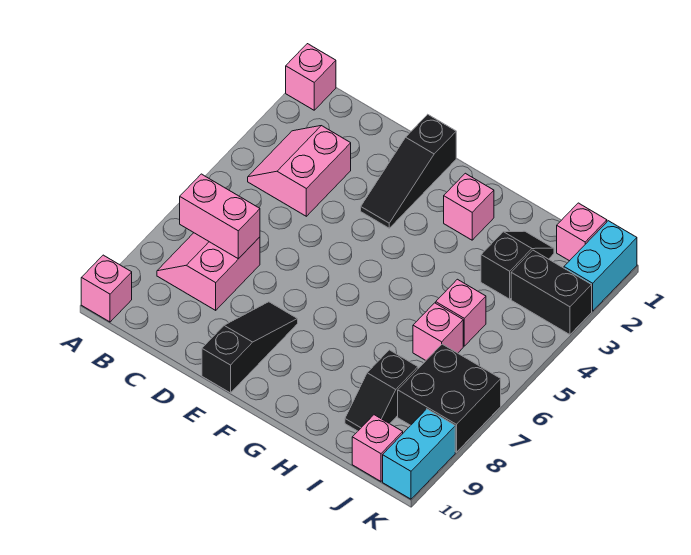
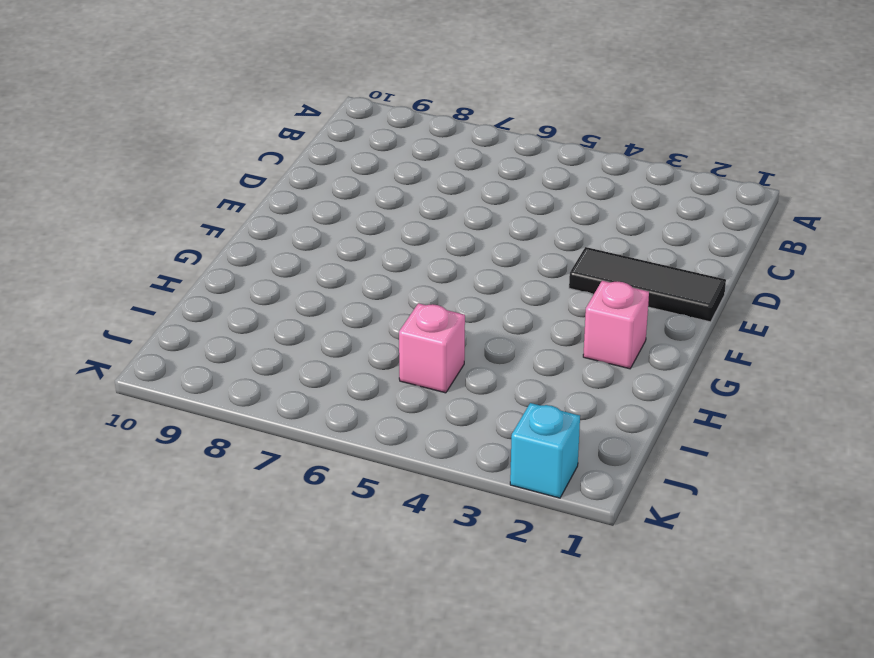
black tile E1:E3 level 1 -> black slope E1:E3 level 1 top 1
cyan brick K2 level 1 -> cyan brick K1:K2 level 1
none -> pink brick A1 level 1
none -> pink brick A10 level 1
none -> pink slope B3:C4 level 1 top C

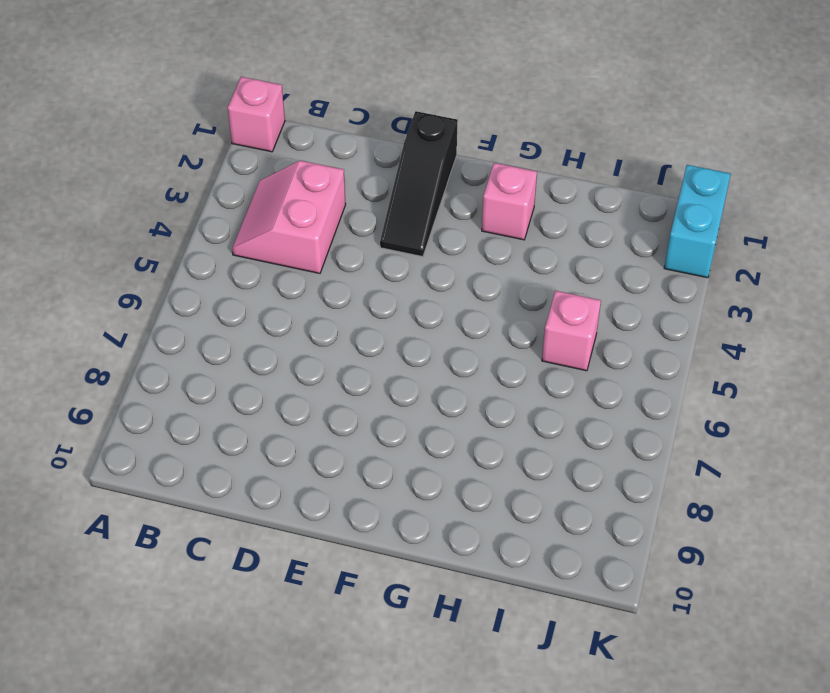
none -> pink brick A10 level 1
none -> pink slope B7:C8 level 1 top C
none -> black slope E8:E10 level 1 top 10

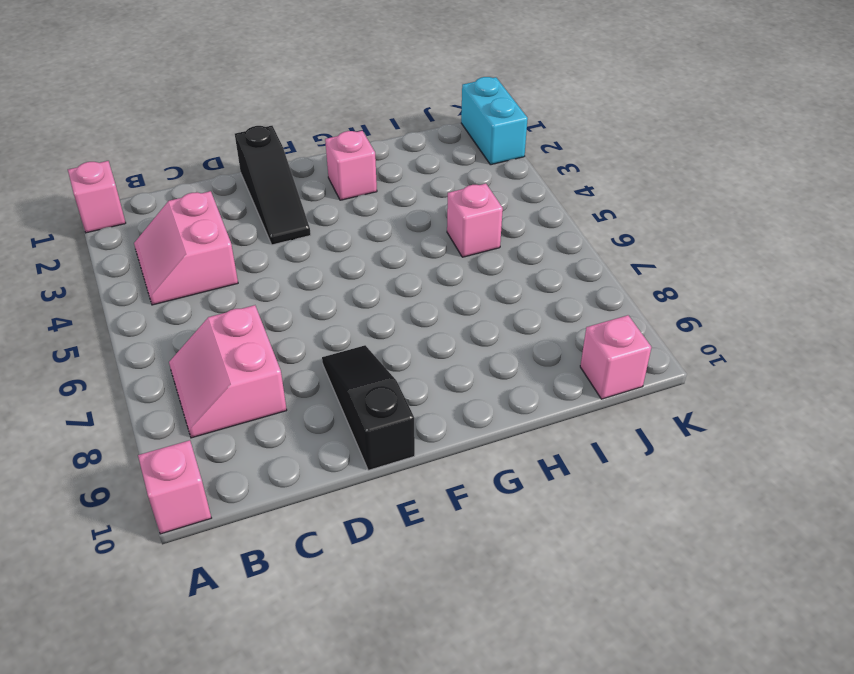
none -> black slope I2:I3 level 1 top 3
none -> pink brick I6 level 1
none -> black slope I8:I9 level 1 top 8

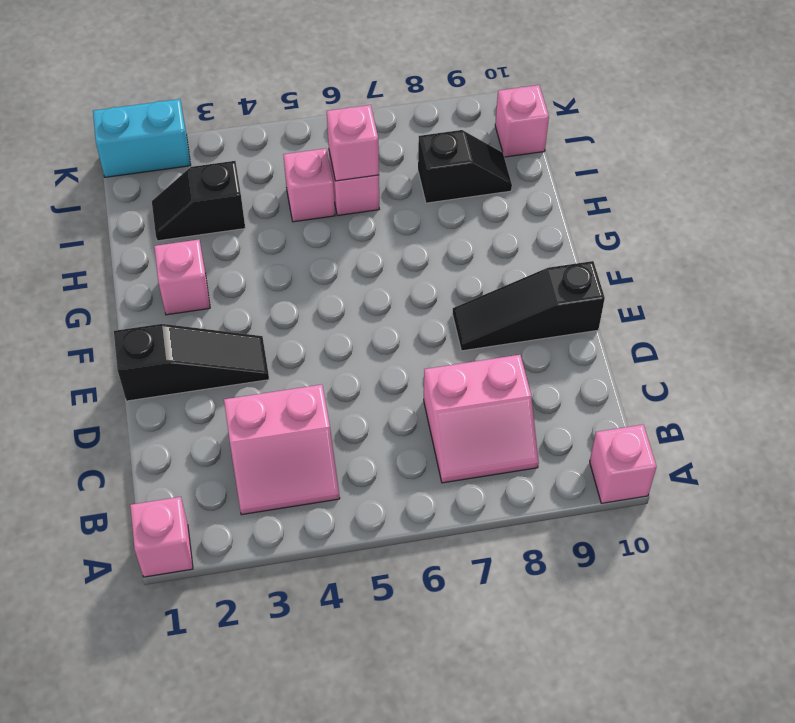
pink brick I6 level 2 -> pink brick J1 level 1
none -> black brick J3:K3 level 1
none -> black brick J7:K8 level 1
none -> cyan brick K9:K10 level 1

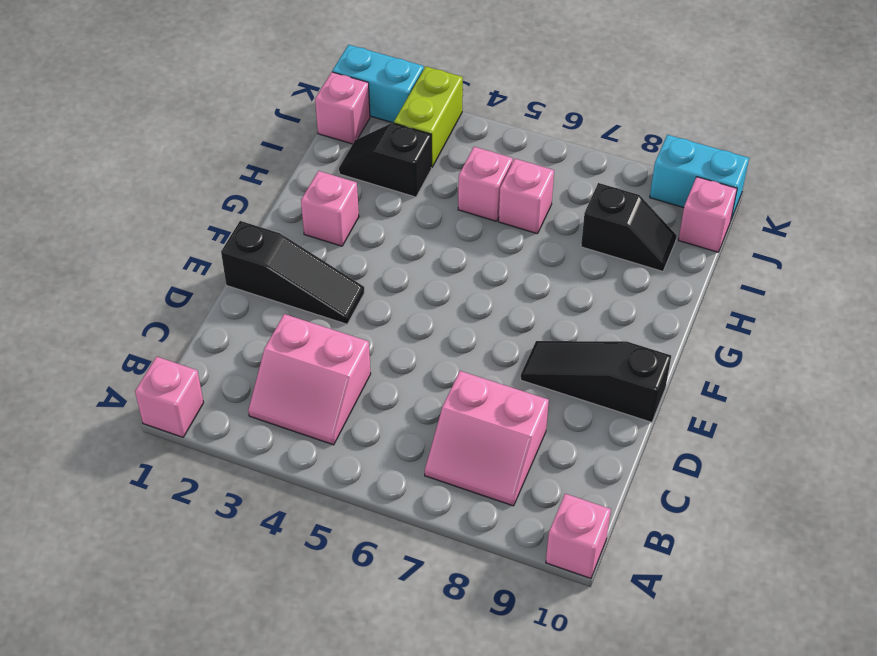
lime brick J3:K3 level 1 -> black brick J3:K3 level 1
none -> black brick J7:K8 level 1
none -> pink brick B7:C7 level 2

